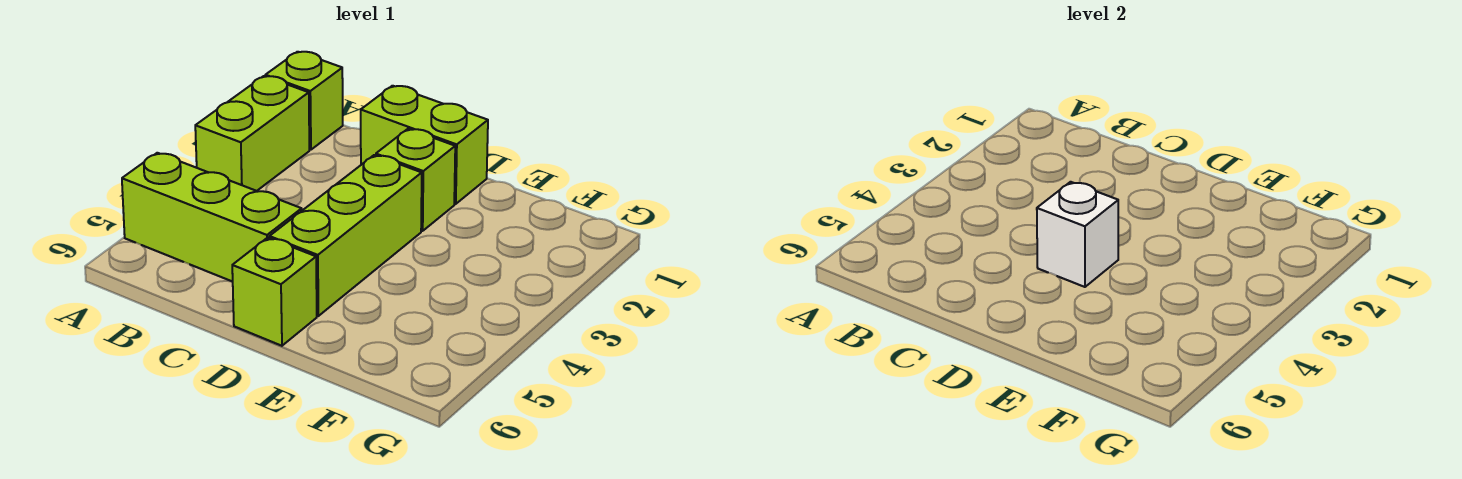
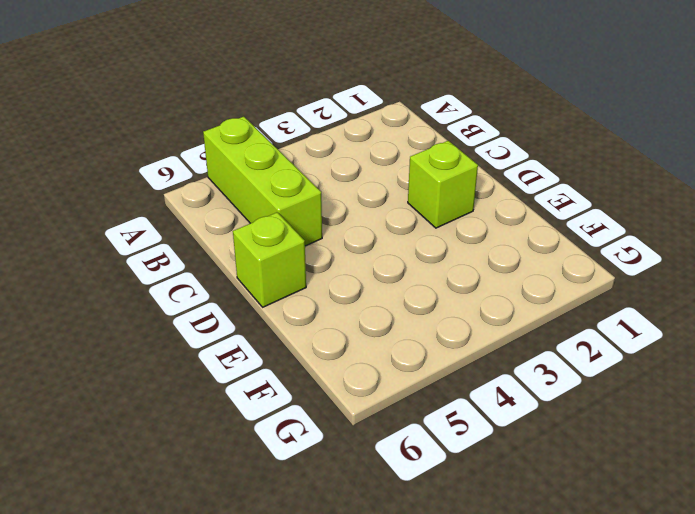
none -> lime brick A1 level 1
none -> lime brick A2:A3 level 1

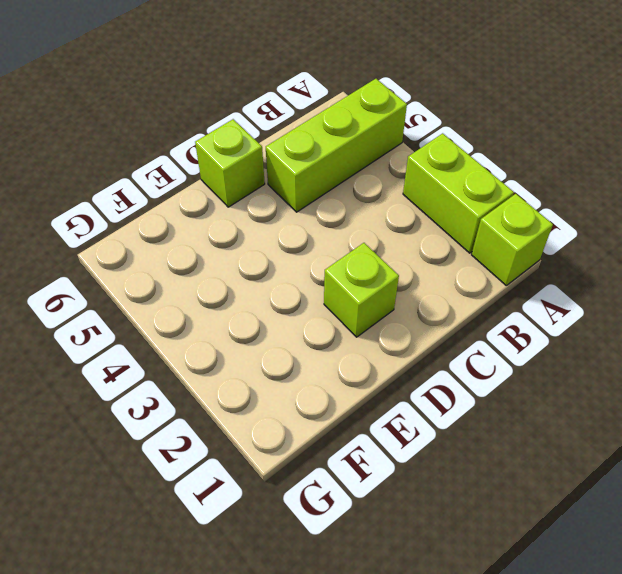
none -> lime brick C1:D1 level 1
none -> lime brick D3:D5 level 1

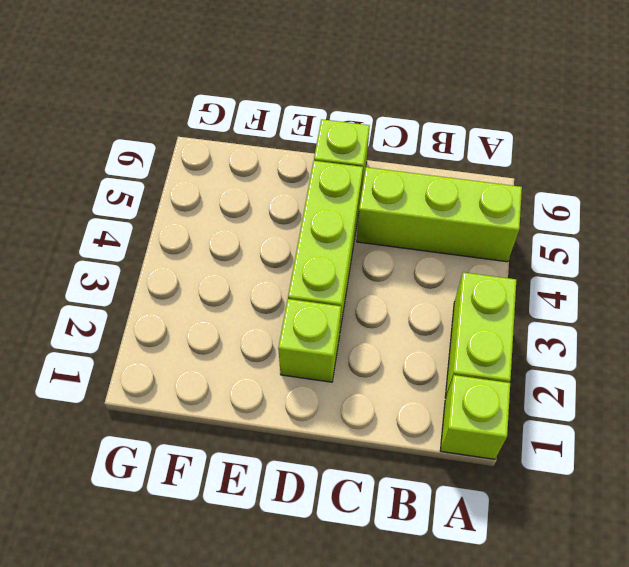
none -> lime brick C1:D1 level 1
none -> white brick D4 level 2

